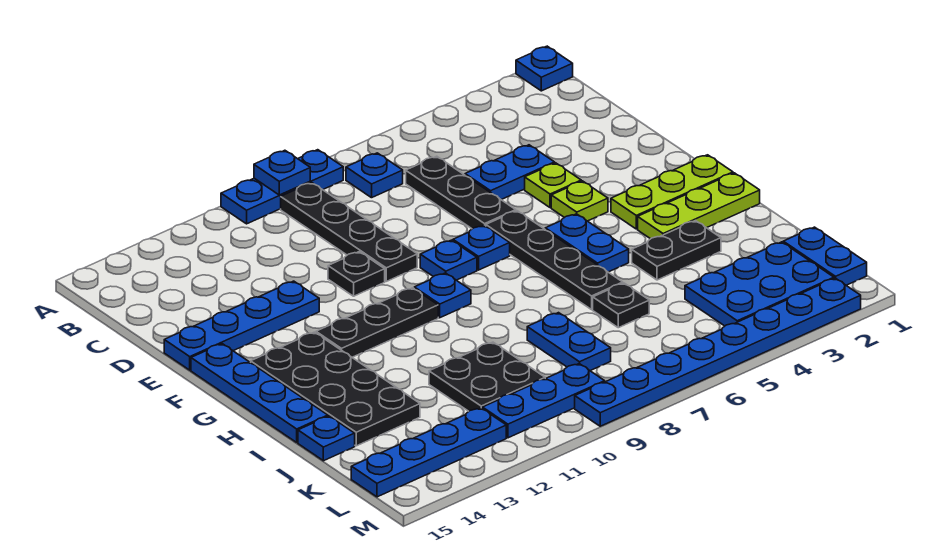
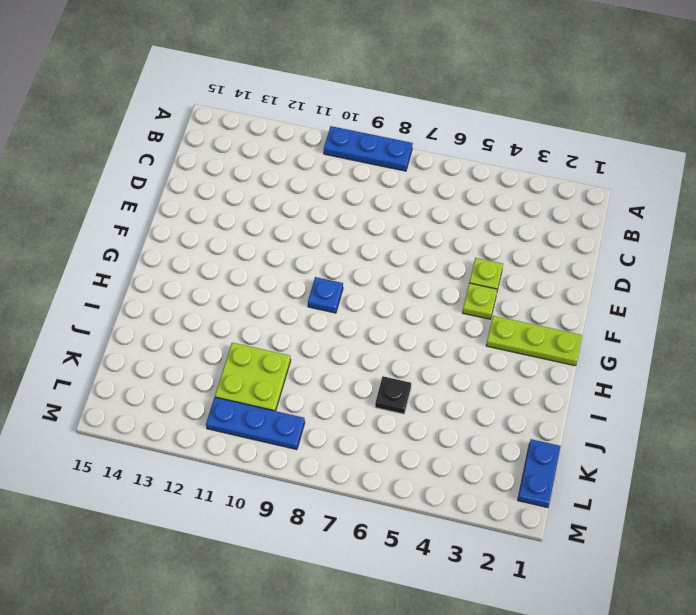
lime plate J10:K11 level 1 -> black plate J10:K11 level 1
none -> blue plate A1 level 1
none -> blue plate B7 level 1
none -> black plate B9:E9 level 1
none -> black plate C6:E6 level 1

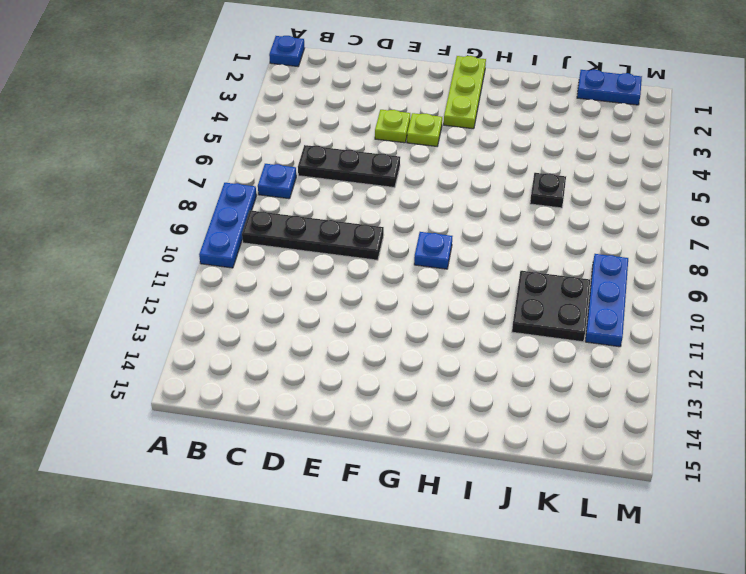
none -> blue plate D4:D5 level 1
none -> black plate E10 level 1
none -> blue plate E12:E15 level 1
none -> black plate F6:I6 level 1

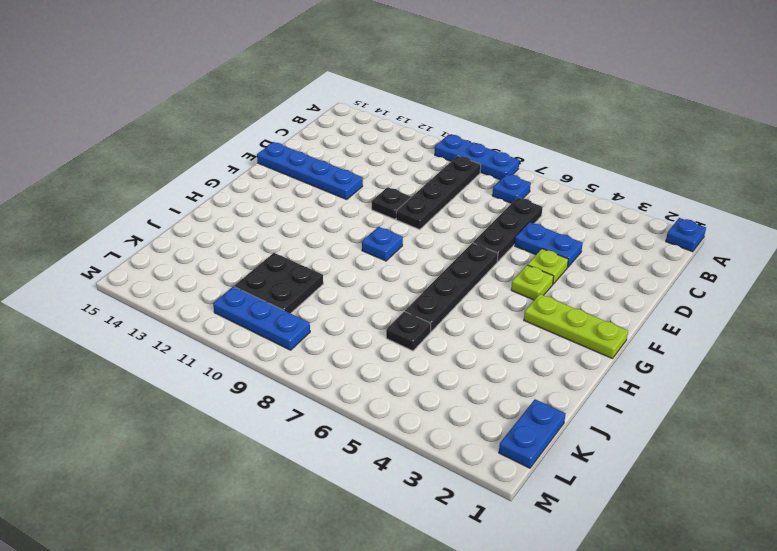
none -> blue plate F7 level 1
none -> blue plate F8 level 1
none -> blue plate F15:I15 level 1
none -> blue plate G5:H5 level 1

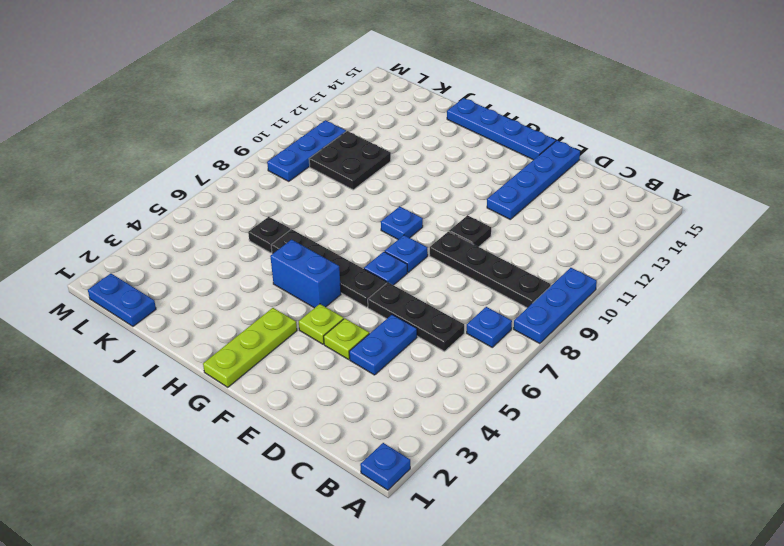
blue brick G5:H5 level 1 -> blue plate G5:H5 level 1
none -> black plate G10:G12 level 1
none -> black plate G13:J14 level 1
none -> lime plate H1:H3 level 1
none -> black plate I3:I4 level 1

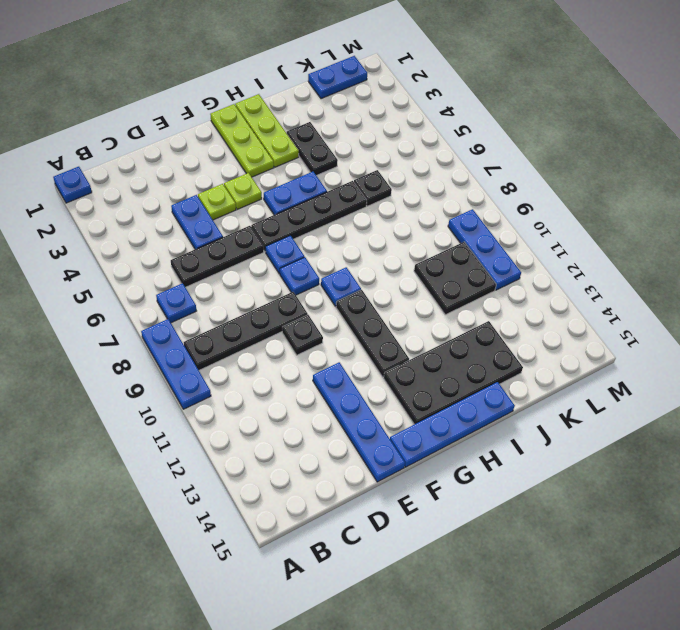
none -> blue plate J8:K8 level 1
none -> blue plate J15 level 1
none -> blue plate K2:L4 level 1
none -> blue plate L12:L15 level 1

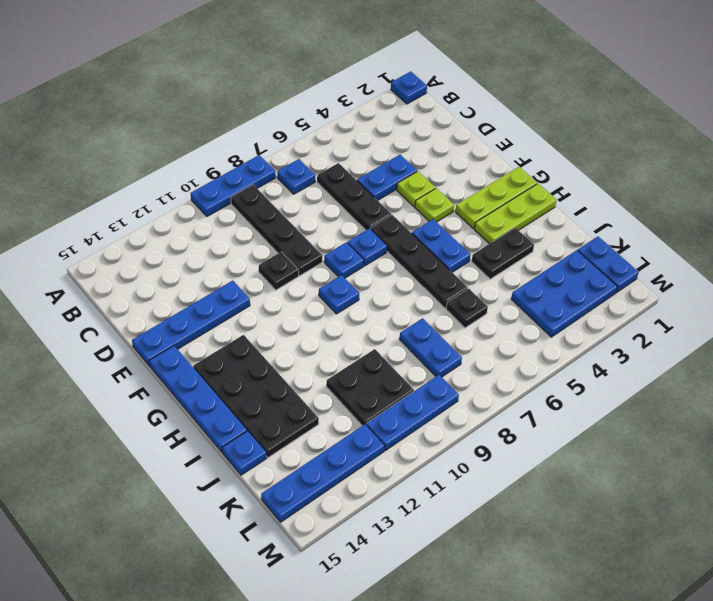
none -> black plate G10:G12 level 1
none -> blue plate M2:M9 level 1
none -> blue plate A9 level 2

